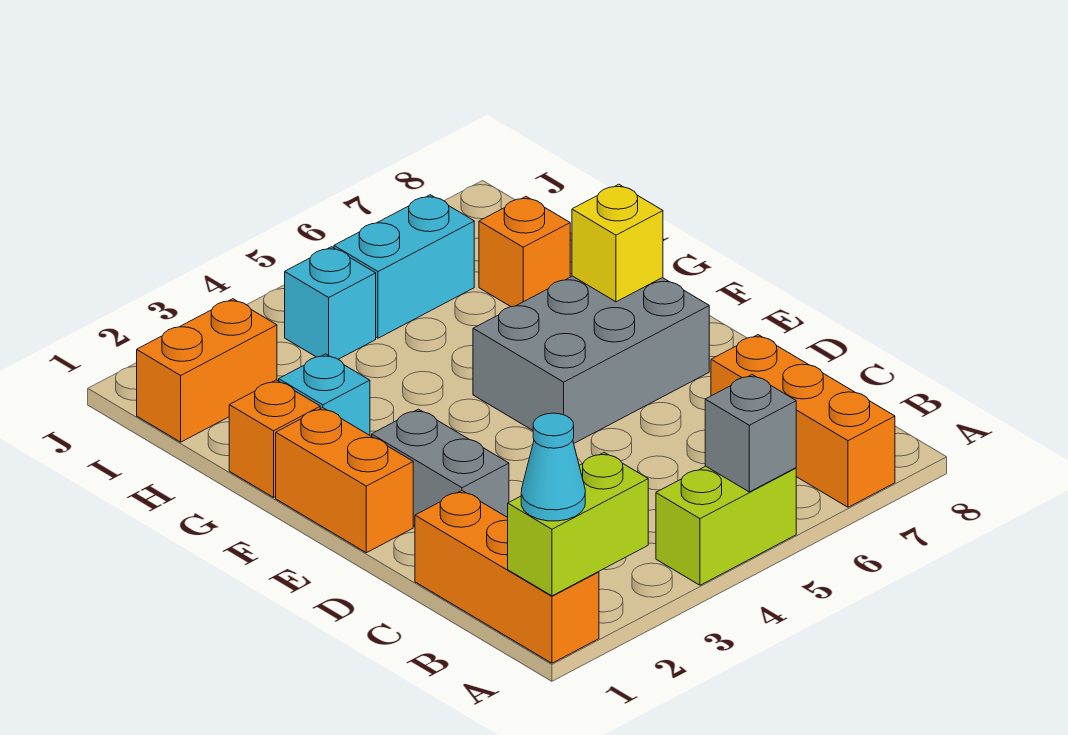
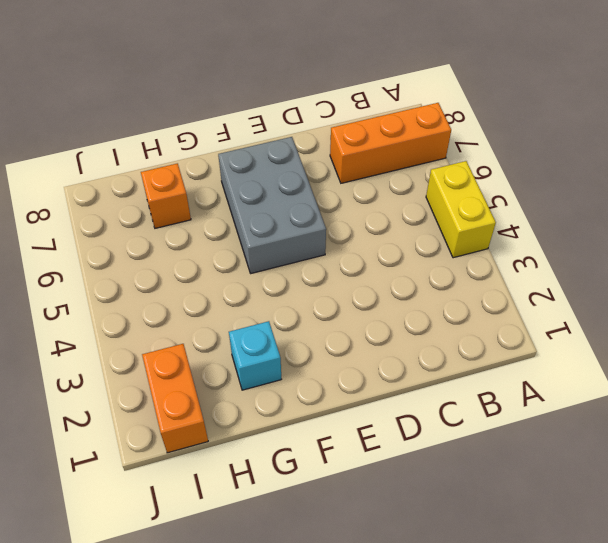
yellow brick A4:A5 level 1 -> lime brick A4:A5 level 1
none -> orange brick A1:C1 level 1
none -> grey brick D2:E2 level 1
none -> orange brick E1:F1 level 1

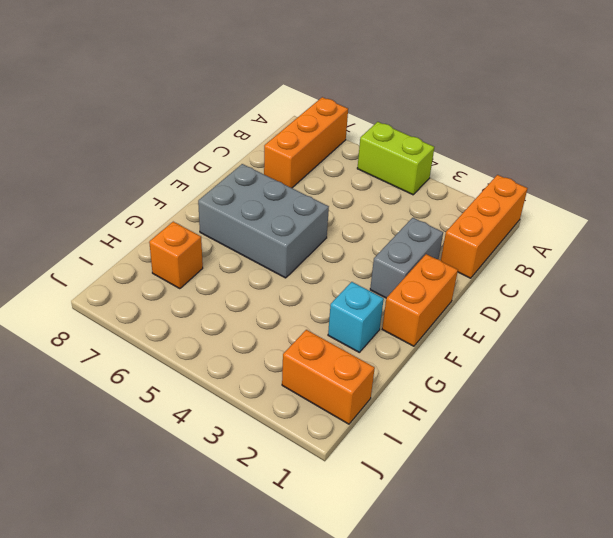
none -> orange brick G1 level 1
none -> cyan brick I4 level 1
none -> cyan brick I5:I6 level 1

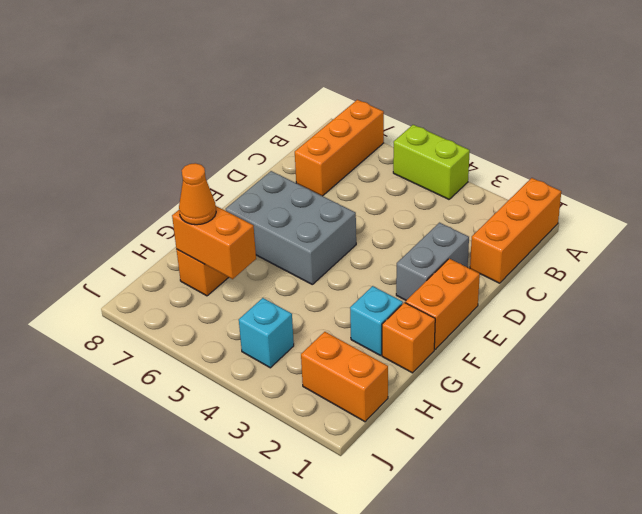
orange brick H6:H7 level 2 -> none
orange cone H7 level 3 -> none
none -> cyan brick I5:I6 level 1
none -> lime brick A1:A2 level 2
none -> grey brick A5 level 2

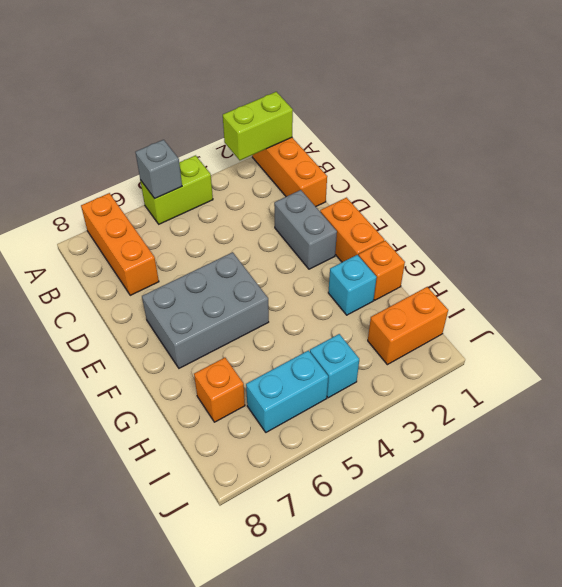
none -> yellow brick F7 level 2
none -> cyan cone A1 level 3

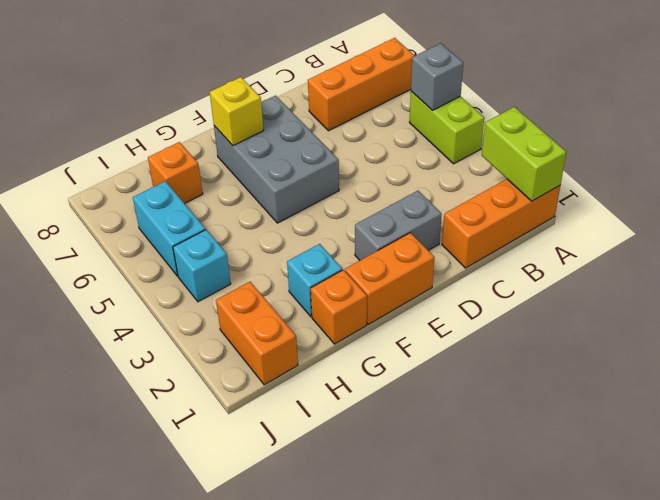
none -> cyan cone A1 level 3

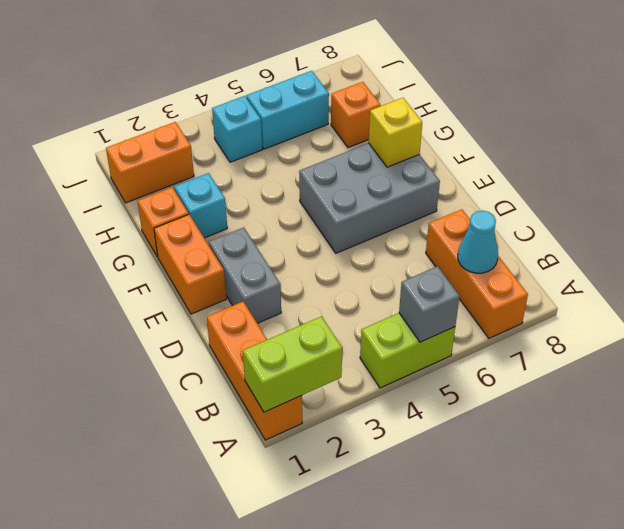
cyan cone B7 level 2 -> cyan cone A1 level 3

